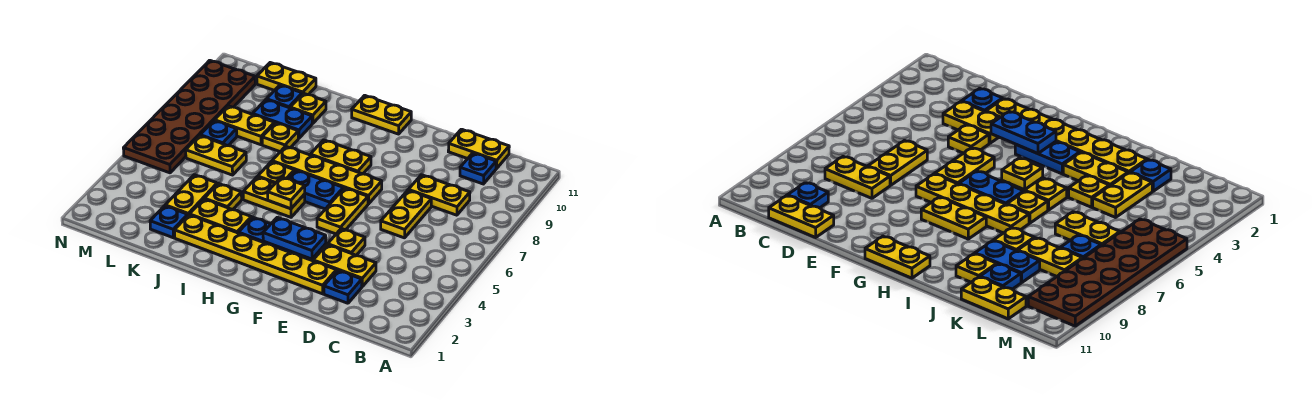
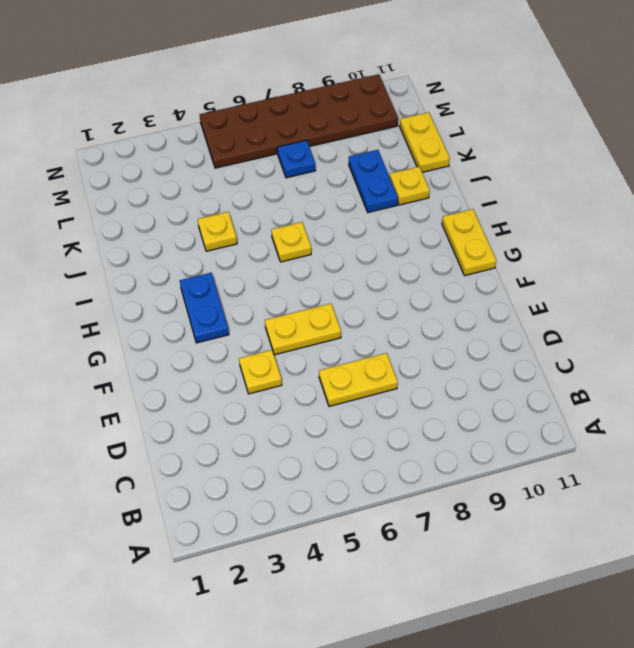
none -> yellow plate C8:D8 level 1
none -> blue plate C10 level 1
none -> yellow plate C11:D11 level 1
none -> blue plate D2 level 1

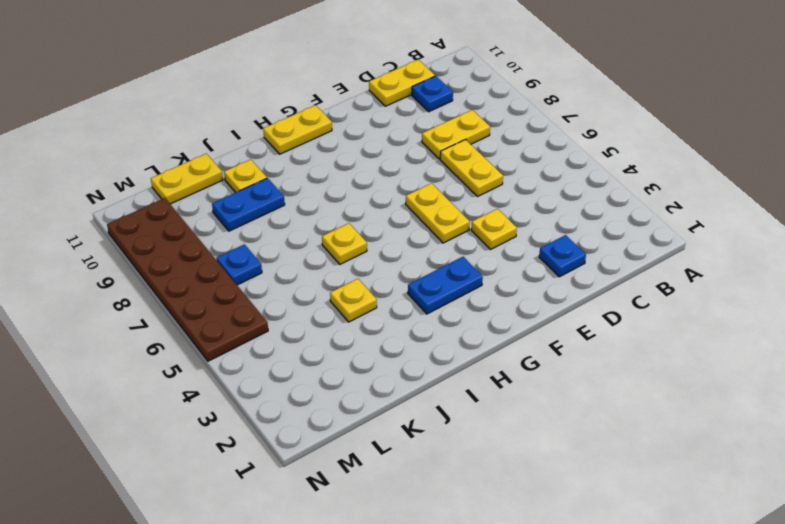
none -> yellow plate D3:E3 level 1
none -> yellow plate E2:J2 level 1
none -> yellow plate F7:I7 level 1
none -> blue plate G6:H6 level 1

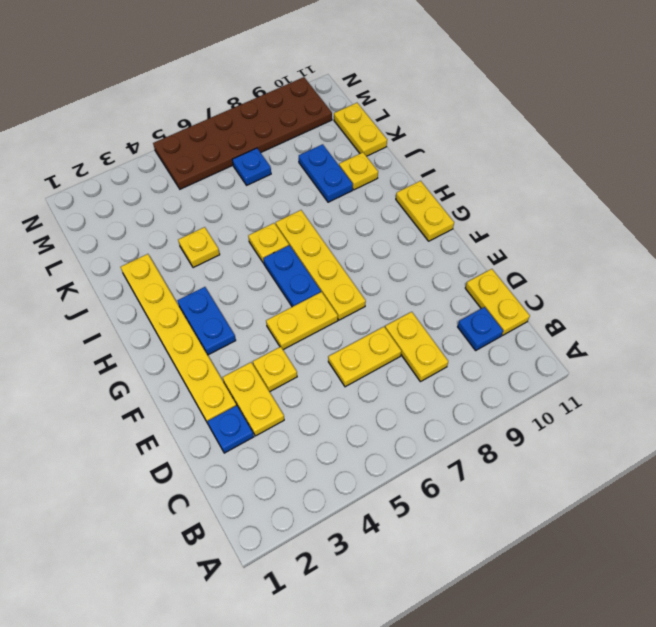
none -> yellow plate G8:H8 level 1
none -> yellow plate H5:I5 level 1
none -> yellow plate I3:J3 level 1
none -> yellow plate J8 level 1

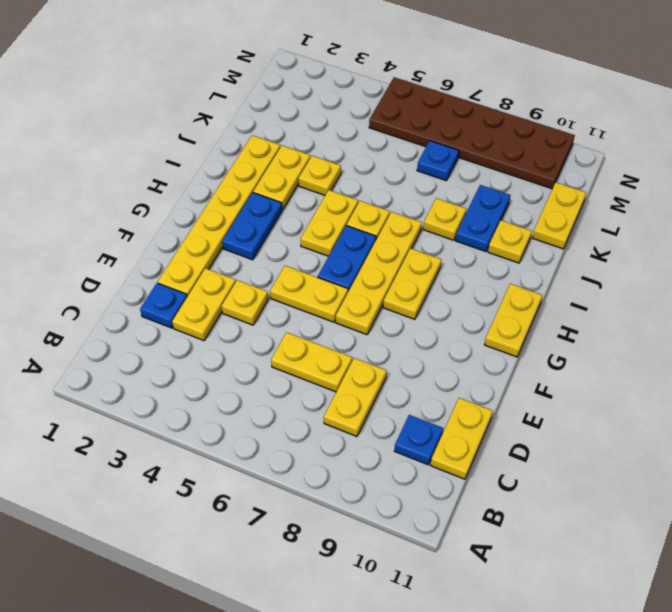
none -> blue plate K2 level 1
none -> yellow plate K3:K4 level 1
none -> yellow plate K6:L6 level 1
none -> yellow plate K8:L8 level 1

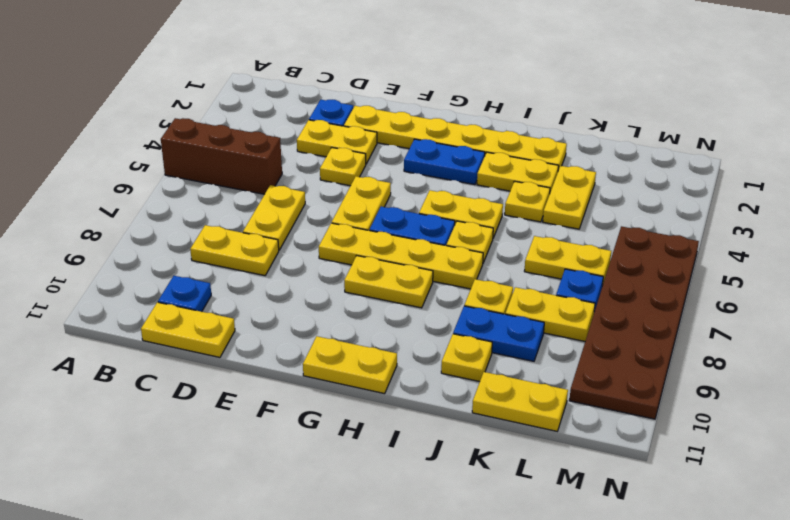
brown brick A5:C5 level 1 -> none
none -> blue plate K2 level 1
none -> blue plate K10 level 1
none -> blue plate F3:G3 level 2
none -> yellow plate H5 level 2

